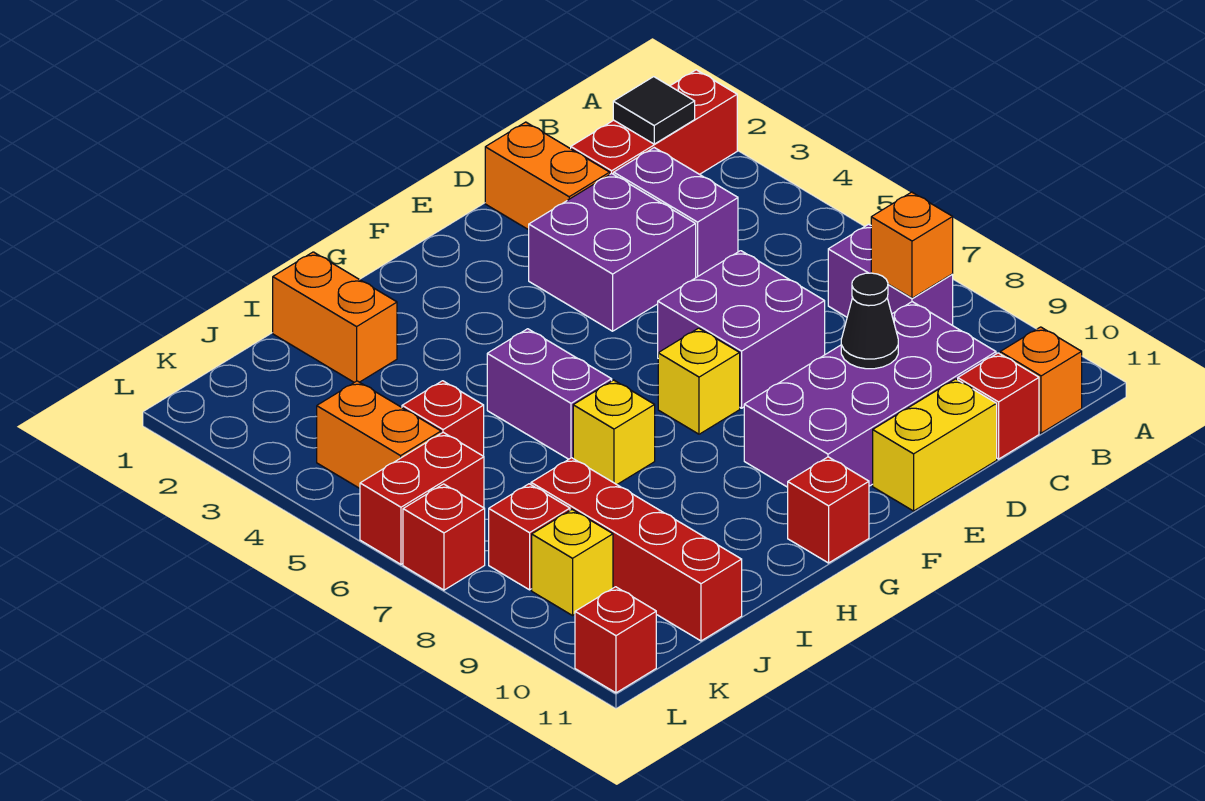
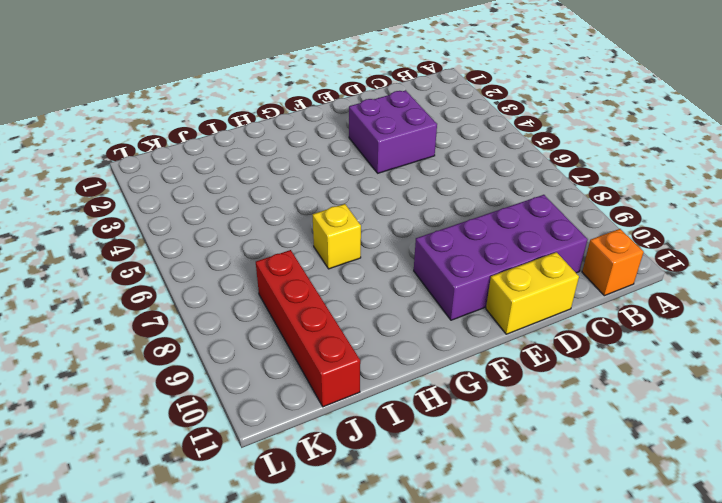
none -> red brick A2:C2 level 1
none -> purple brick B7:B8 level 1
none -> purple brick C3:C4 level 1

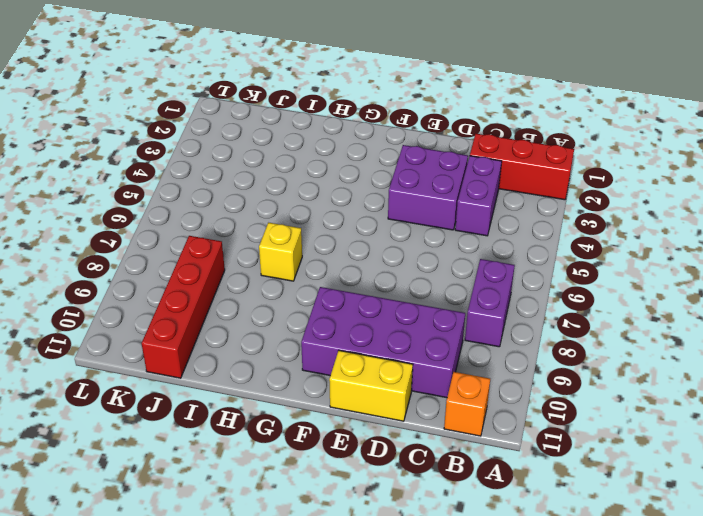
none -> red brick C11 level 1
none -> orange brick D1:D2 level 1
none -> purple brick D6:E7 level 1

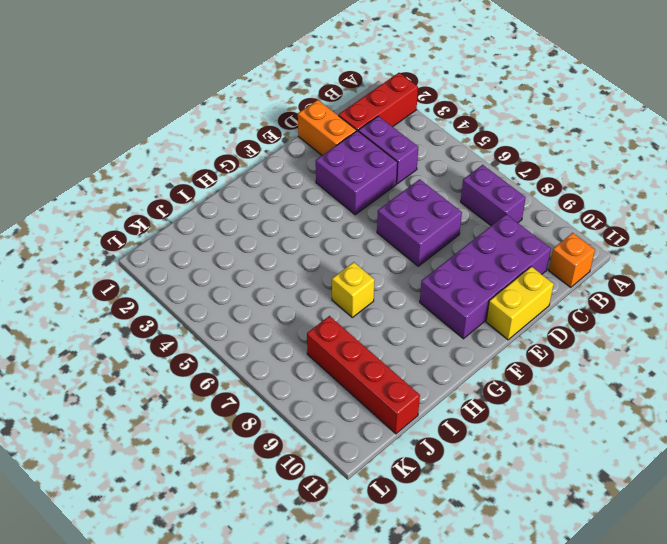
none -> red brick C11 level 1
none -> yellow brick F7 level 1
none -> red brick G11 level 1

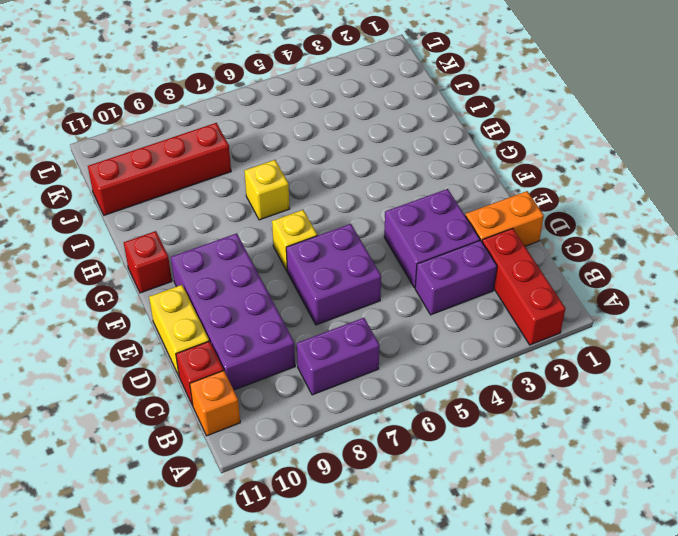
none -> purple brick H5:H6 level 1
none -> orange brick I1:I2 level 1
none -> red brick J5 level 1

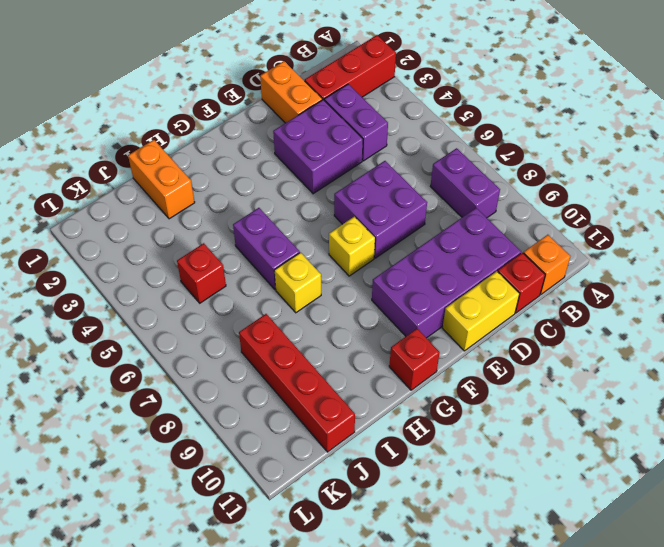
none -> orange brick K4:K5 level 1
none -> red brick K6:L6 level 1
none -> red brick K8 level 1

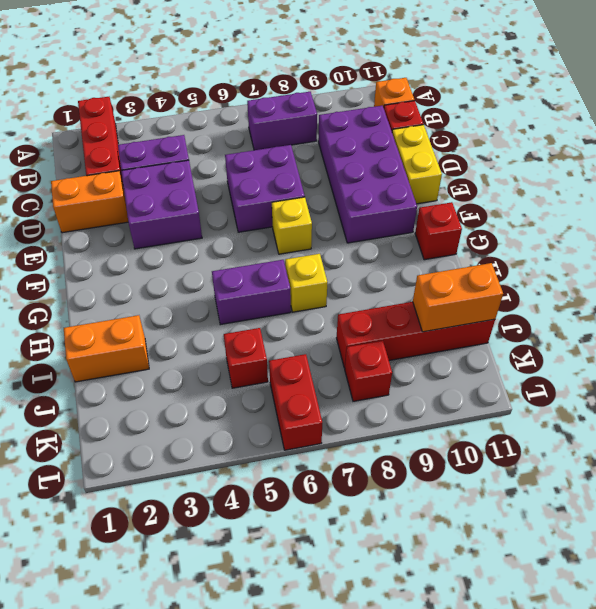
orange brick J10:J11 level 2 -> orange brick K4:K5 level 1
none -> yellow brick K9 level 1
none -> red brick L7 level 1
none -> red brick L11 level 1

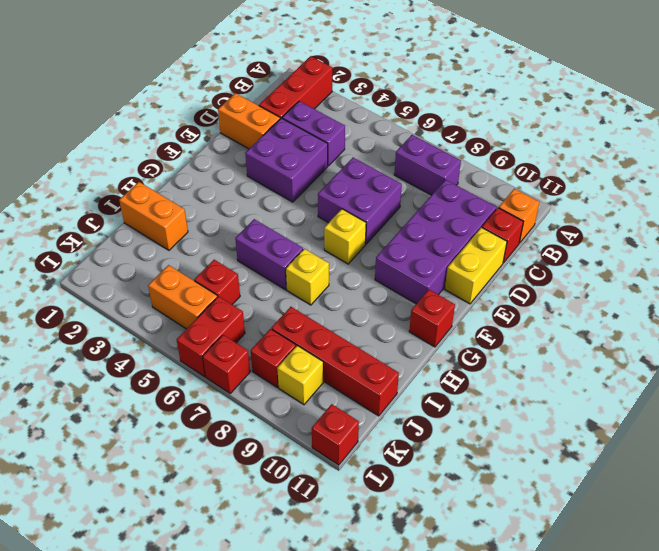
none -> black tile B2 level 2
none -> orange brick B8 level 2
none -> black cone D9 level 2

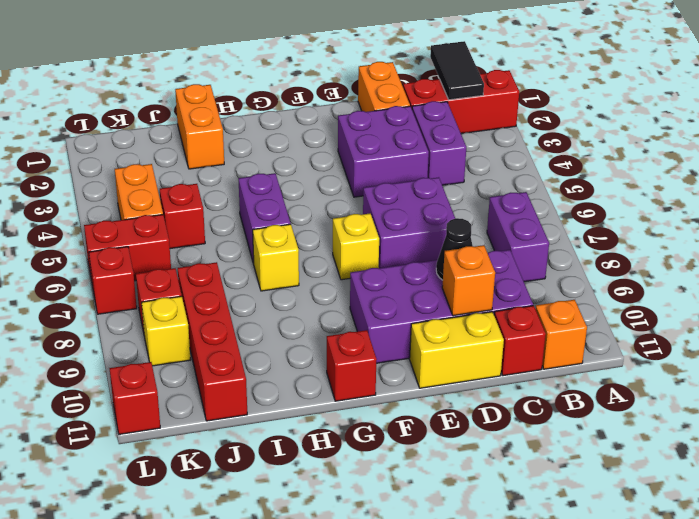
black tile B1:B2 level 2 -> black tile B2 level 2
orange brick D10 level 2 -> orange brick B8 level 2

